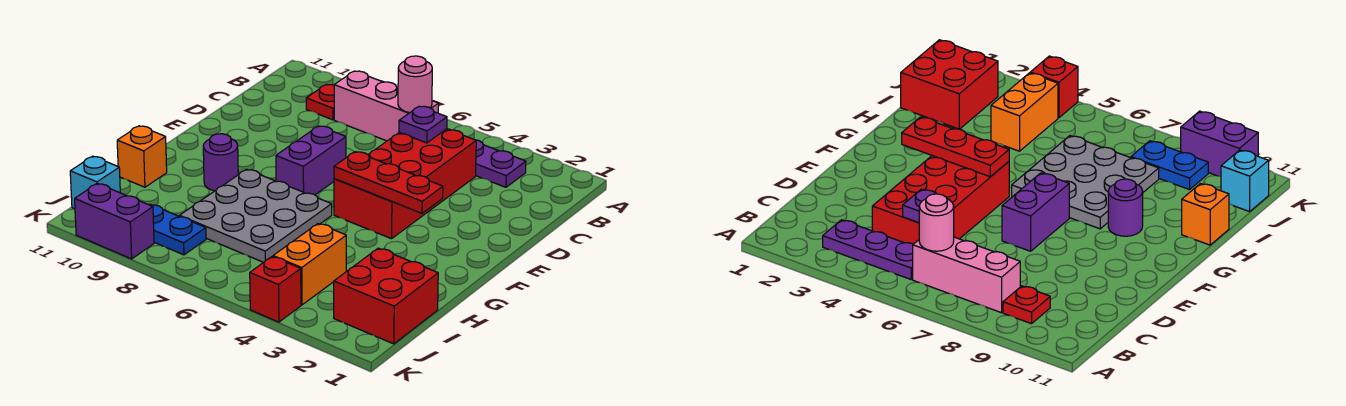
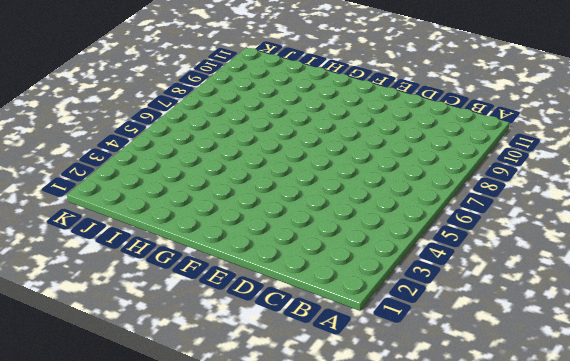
none -> purple plate B3:B5 level 1
none -> pink brick B6:B8 level 1
none -> red plate B9 level 1

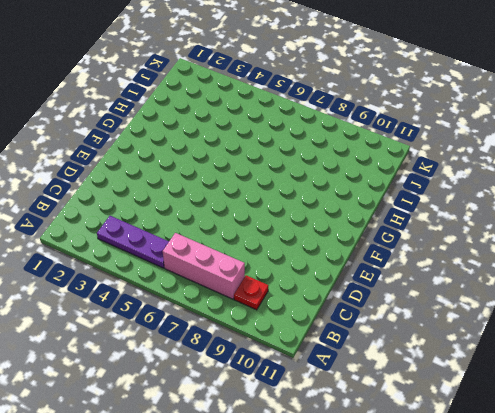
none -> red brick C4:F5 level 1
none -> purple brick E7:F7 level 1
none -> grey plate G6:I8 level 1

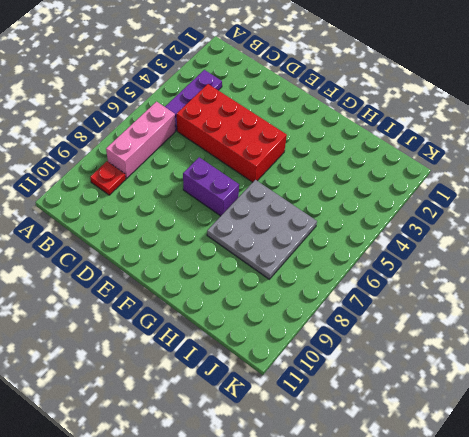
none -> purple round brick G9 level 1
none -> orange brick H11 level 1
none -> red brick I1:J2 level 1

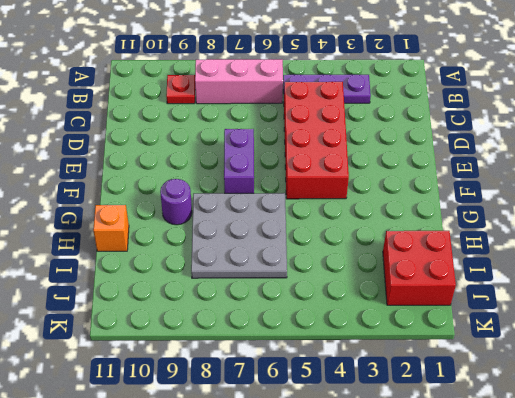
none -> orange brick I4:J4 level 1
none -> blue plate J8:J9 level 1
none -> cyan brick J11 level 1

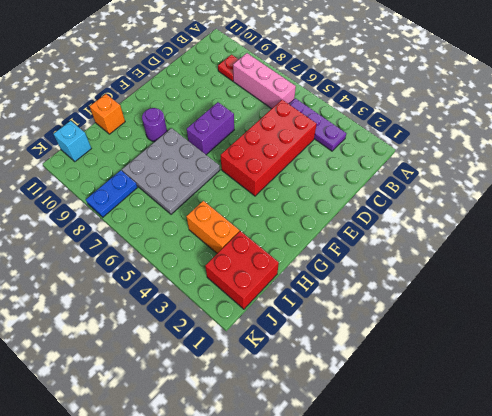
orange brick I3:I4 level 1 -> orange brick I4:J4 level 1
blue plate J8:K8 level 1 -> blue plate J8:J9 level 1
none -> red brick K4 level 1
none -> purple brick K9:K10 level 1
none -> pink round brick B6 level 2

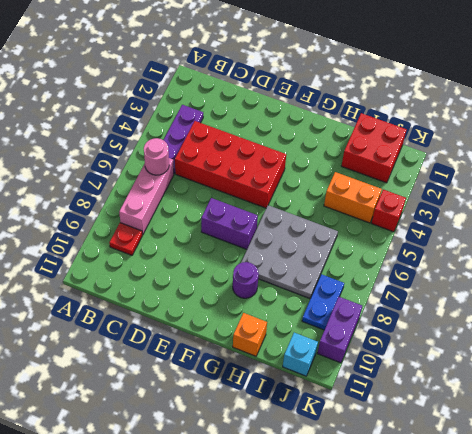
none -> purple plate C5 level 2
none -> red plate F3:F5 level 2

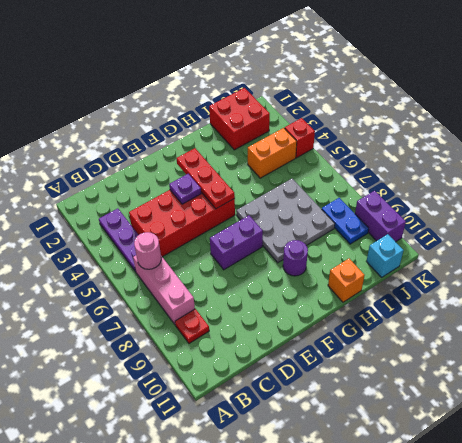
purple plate E4 level 2 -> purple plate C5 level 2

